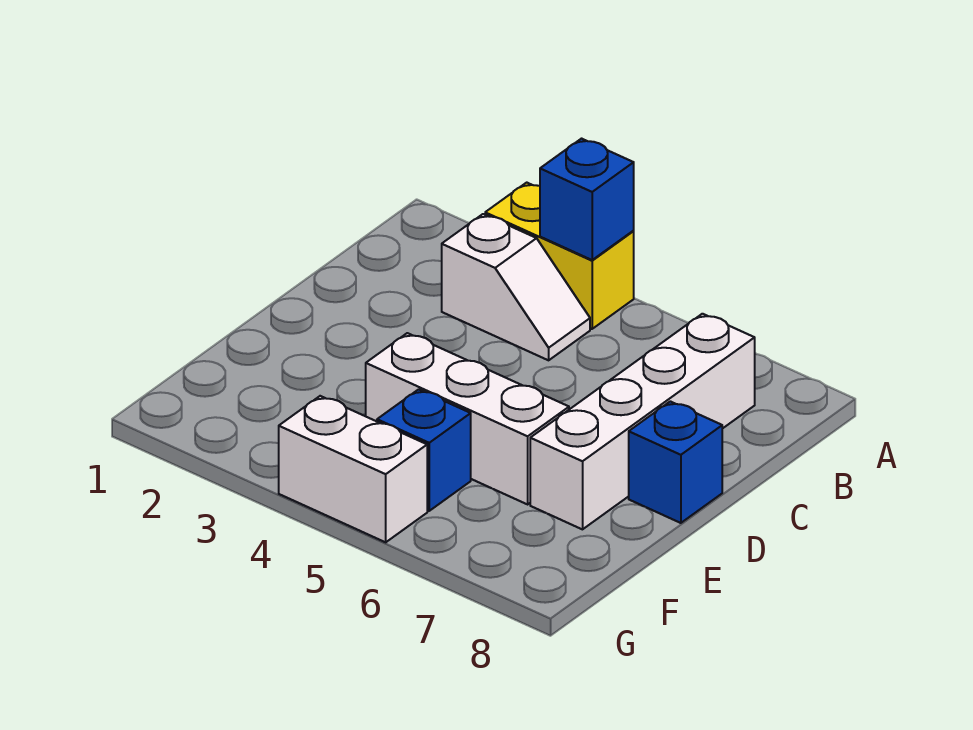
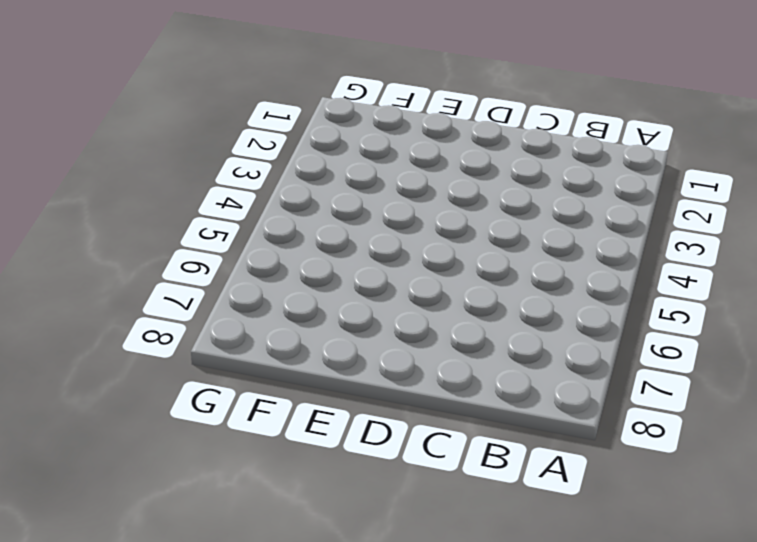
none -> yellow brick A3:A4 level 1
none -> white slope B3:B4 level 1 top 3

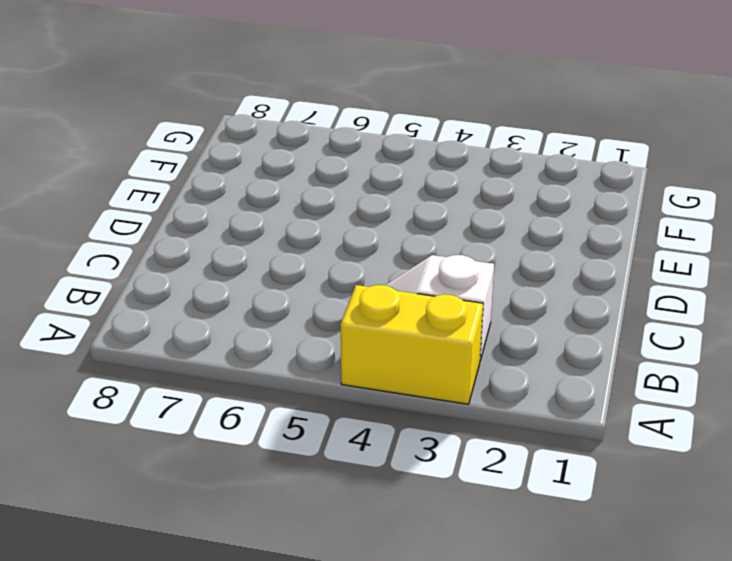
none -> white brick B7:E7 level 1
none -> blue brick D8 level 1

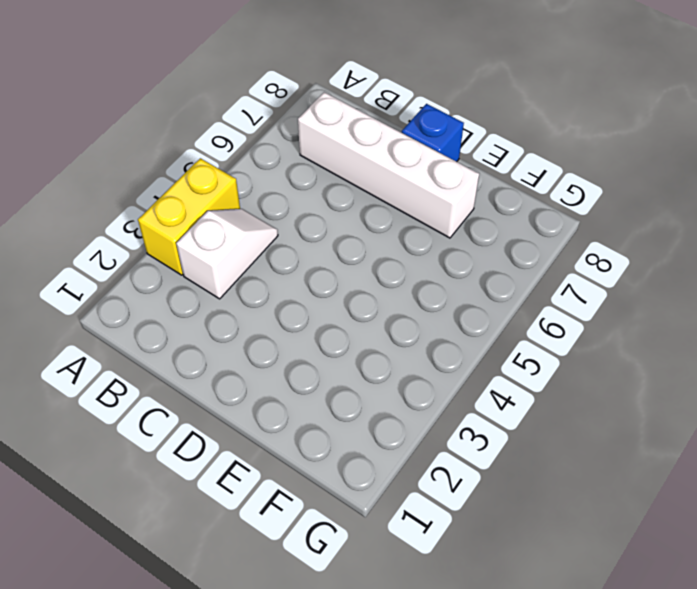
none -> white brick E4:E6 level 1
none -> blue brick F5 level 1

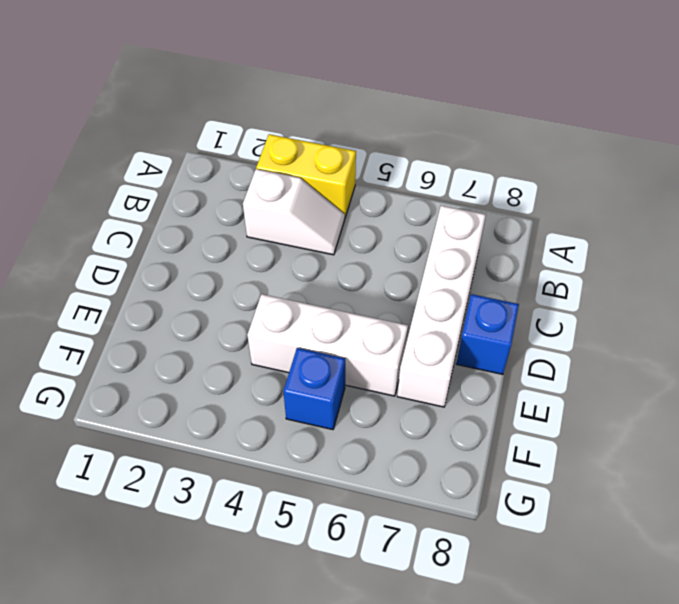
none -> white brick G4:G5 level 1
none -> blue brick A4 level 2

